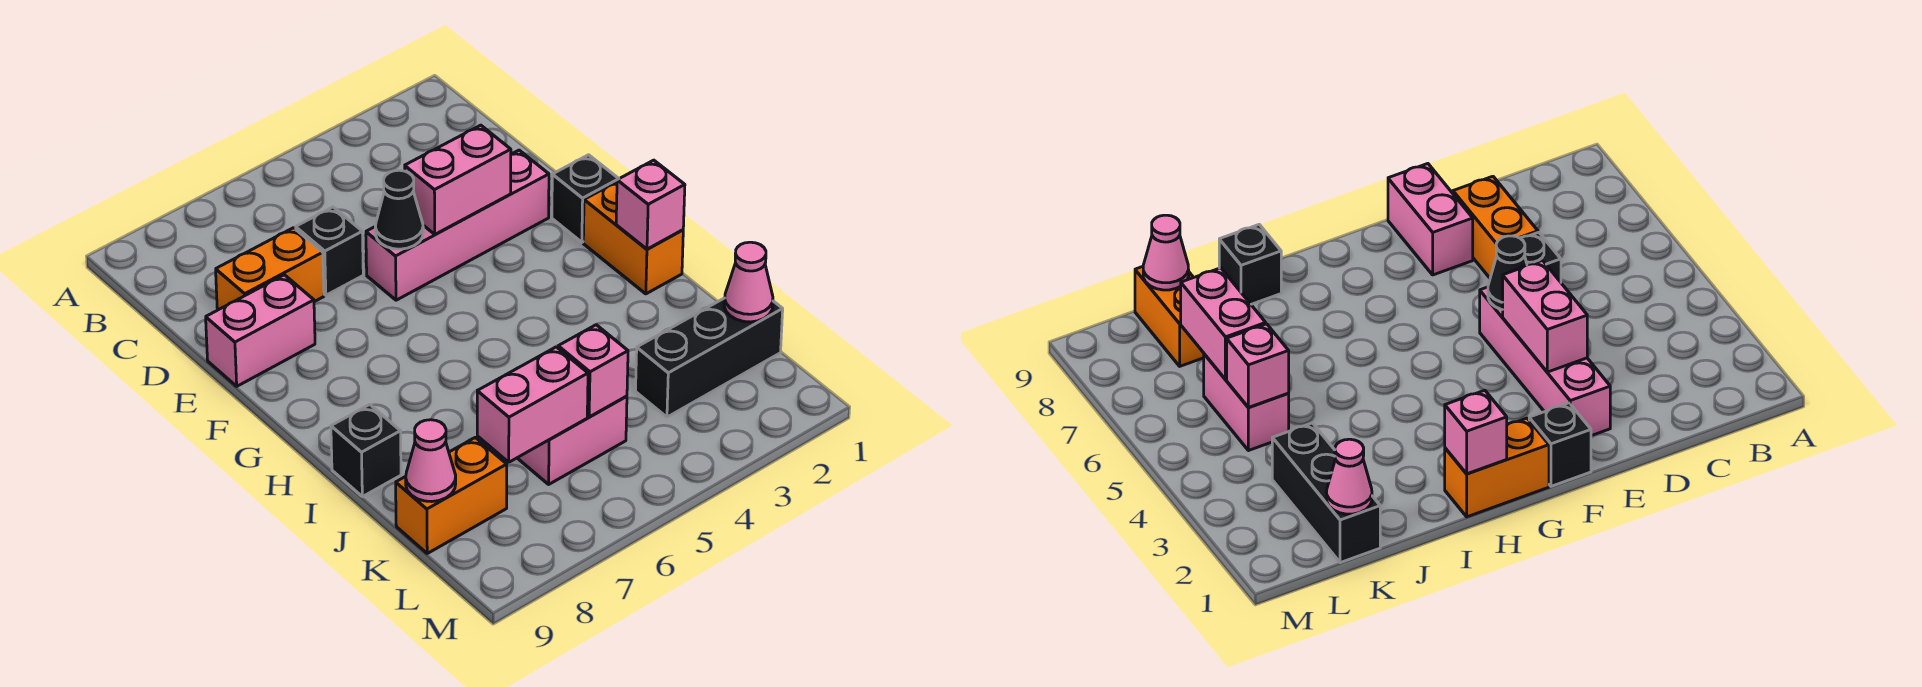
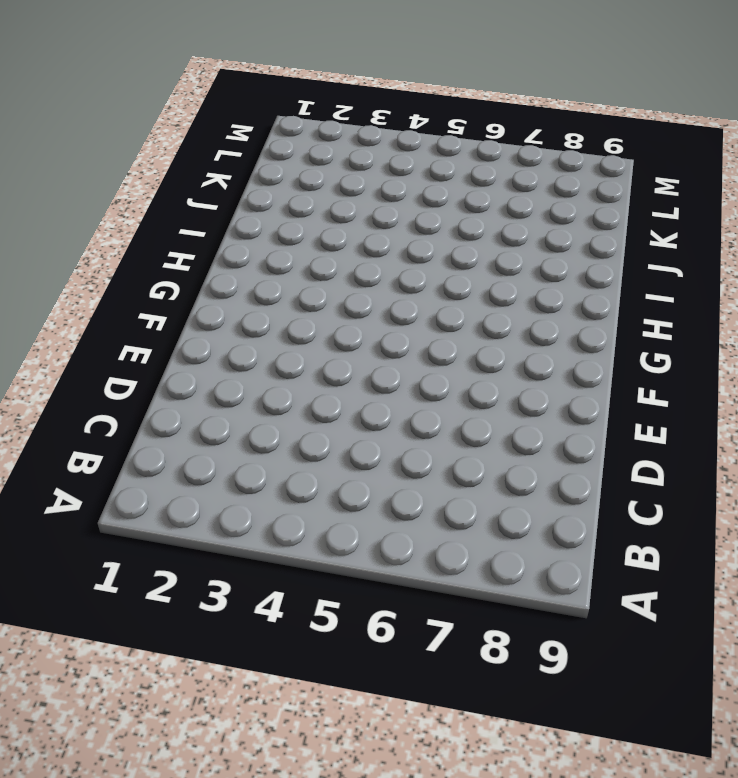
none -> black brick D6 level 1
none -> orange brick D7:D8 level 1
none -> pink brick E2:E5 level 1

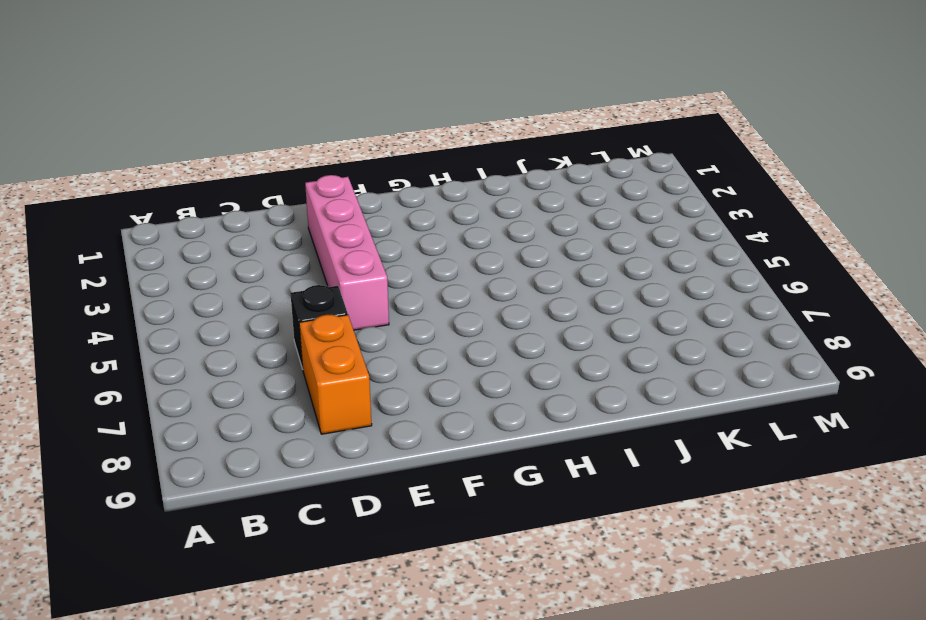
none -> pink brick E8:E9 level 1
none -> black brick F1 level 1
none -> orange brick G1:H1 level 1

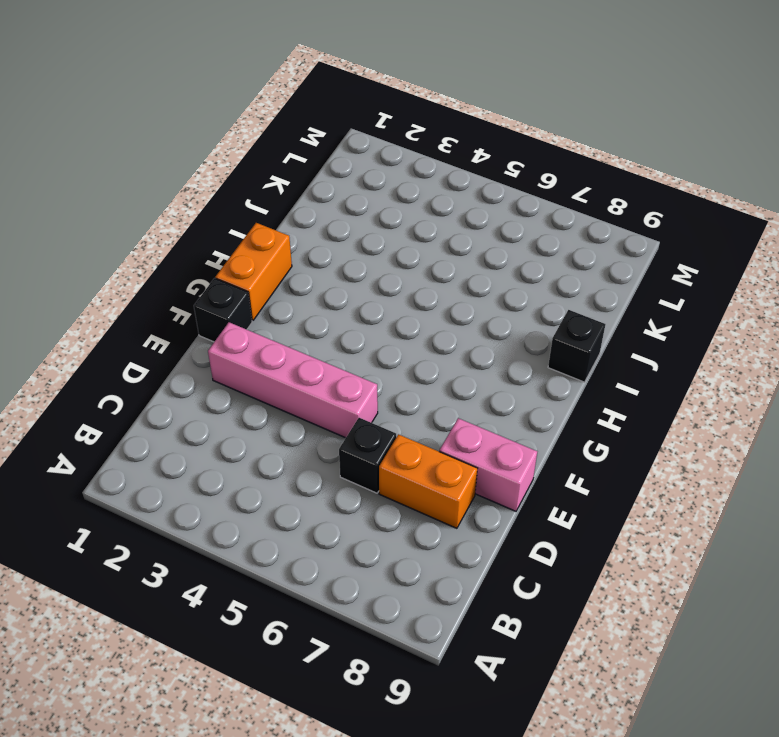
none -> black brick K1:K3 level 1
none -> pink brick K5:K6 level 1
none -> orange brick K8:K9 level 1

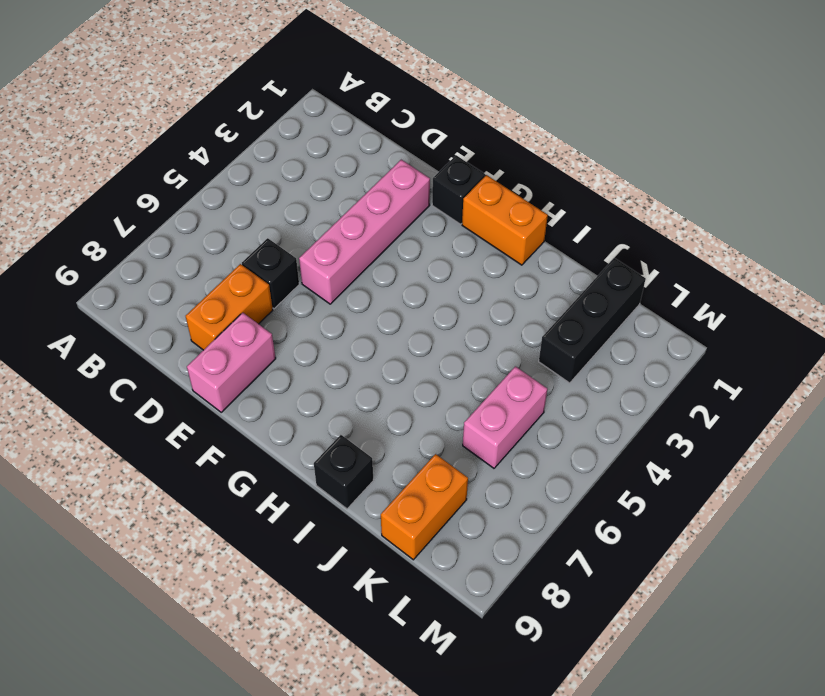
none -> pink brick E3:E4 level 2
none -> black cone E5 level 2
none -> pink brick H1 level 2

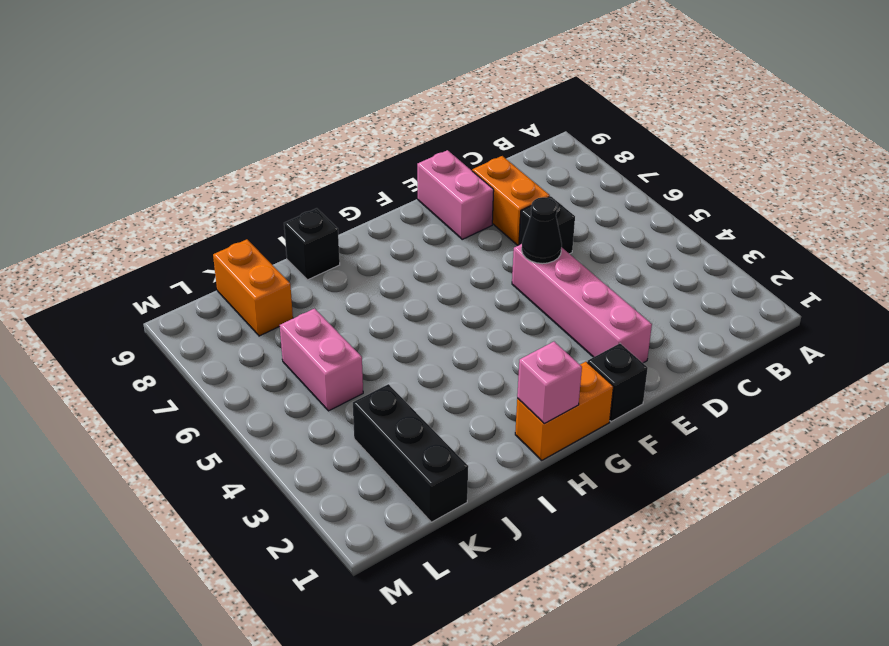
none -> pink brick E3:E4 level 2
none -> pink cone K1 level 2
none -> pink brick K5 level 2

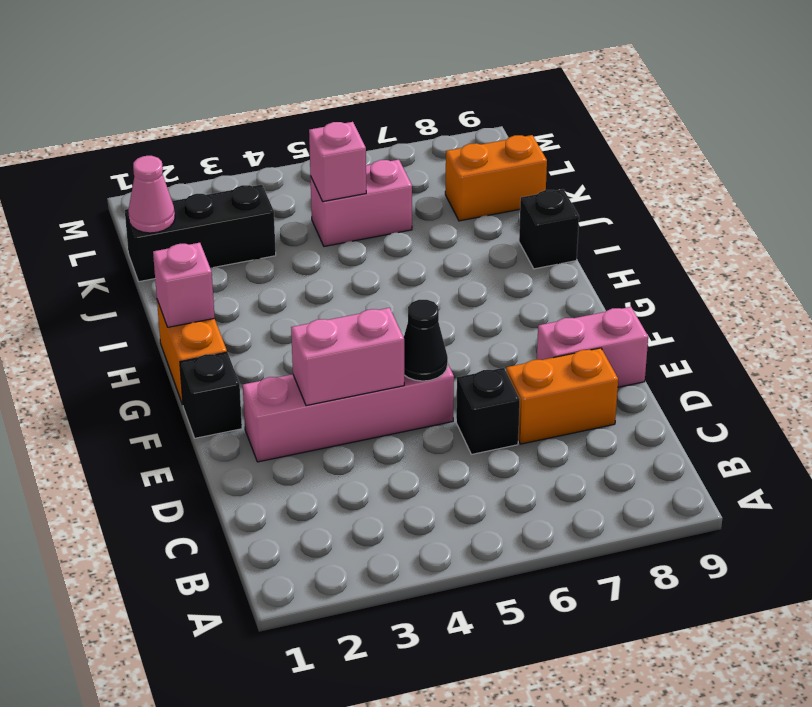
none -> pink brick K6:K7 level 2
none -> pink cone K9 level 2

